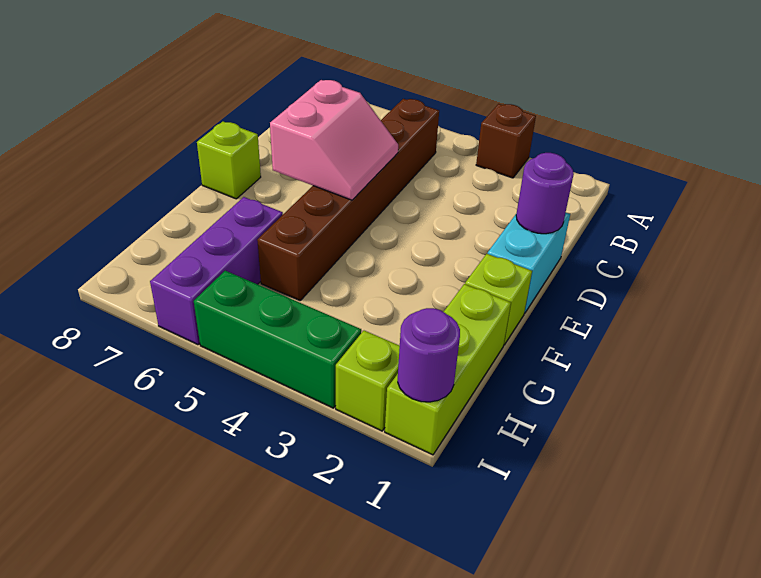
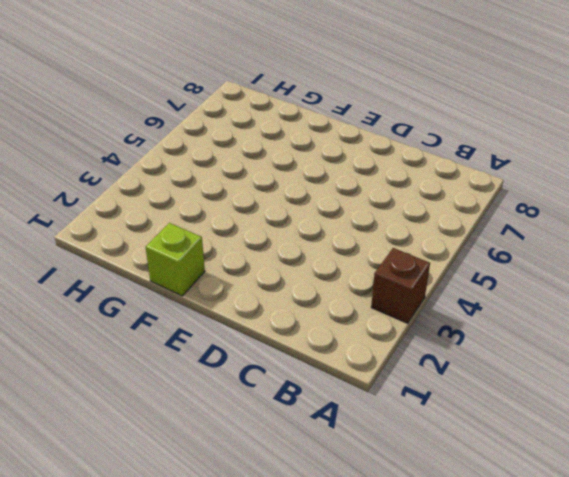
none -> brown brick B5:G5 level 1
none -> cyan brick D1:E1 level 1
none -> lime brick E8 level 1

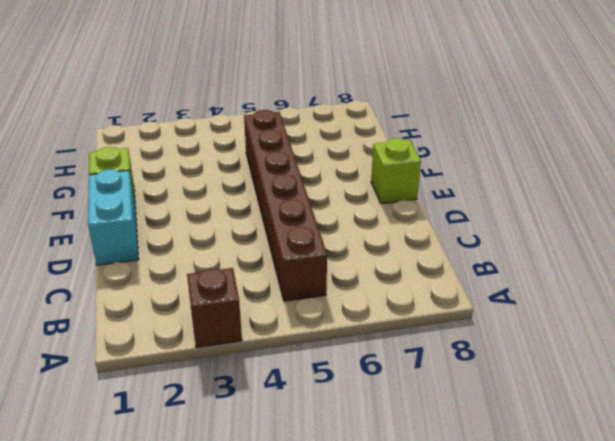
none -> lime brick G1:I1 level 1
none -> purple brick G6:I6 level 1
none -> lime brick I2 level 1

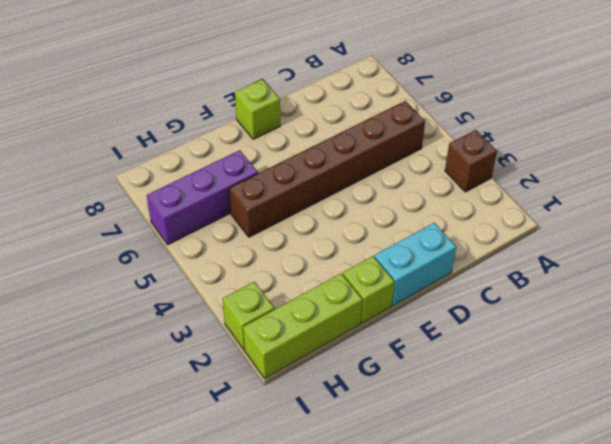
none -> green brick I3:I5 level 1
none -> purple round brick D1 level 2
none -> pink slope D5:E6 level 2 top 6

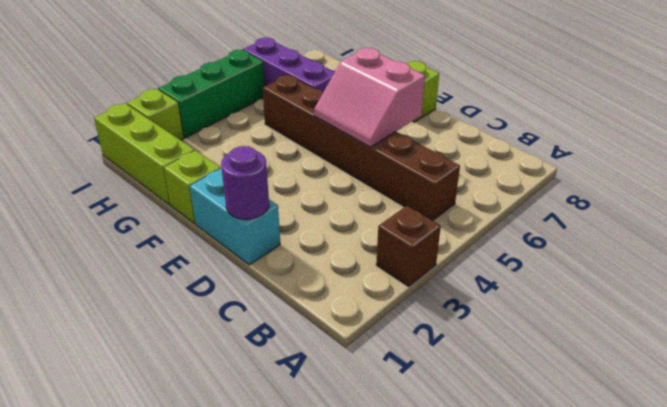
none -> purple round brick I1 level 2

